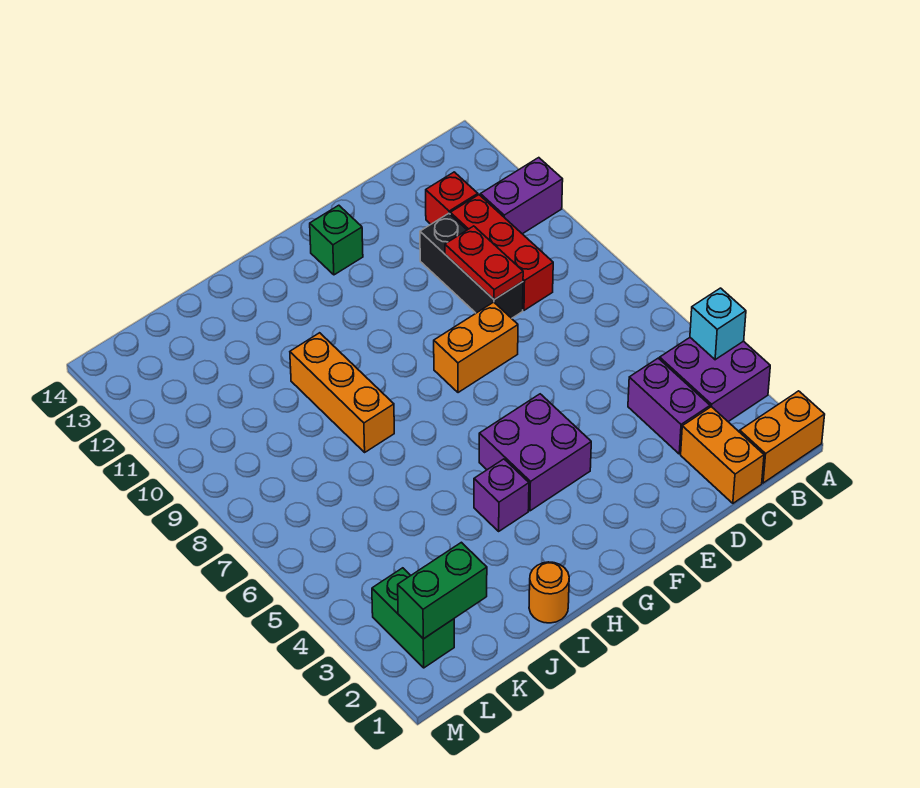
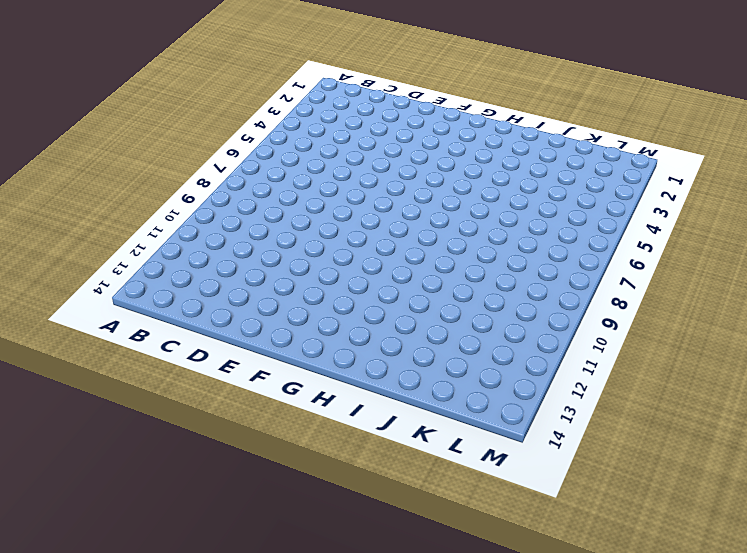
none -> orange brick A1:B1 level 1
none -> purple brick A3:B4 level 1
none -> purple brick A11:B11 level 1

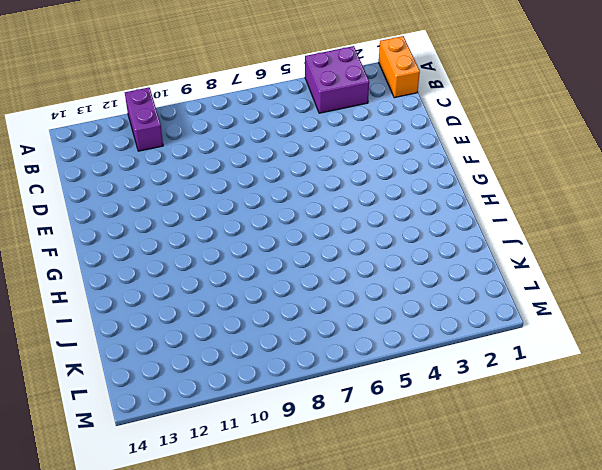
none -> orange brick C1:C2 level 1
none -> purple brick C3:C4 level 1
none -> red brick C9:C11 level 1

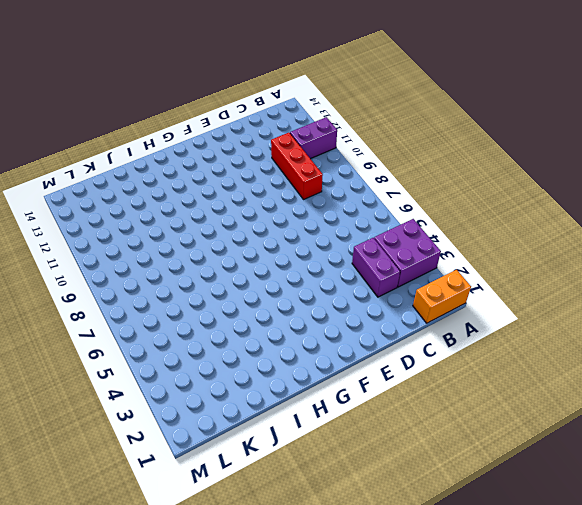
none -> orange brick C1:C2 level 1
none -> red brick C12 level 1
none -> black brick D9:D11 level 1

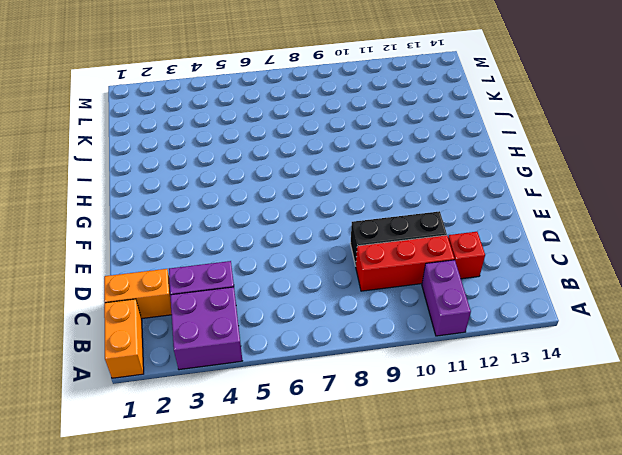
none -> orange brick E8:F8 level 1
none -> purple brick F4:G5 level 1
none -> green brick F13 level 1

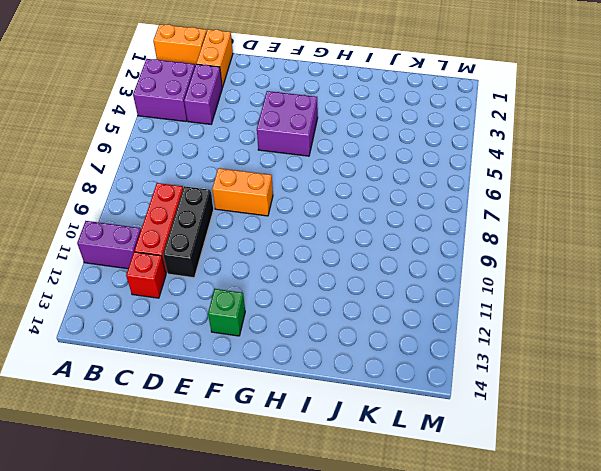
none -> purple brick H4 level 1
none -> orange round brick I1 level 1
none -> orange brick I8:I10 level 1

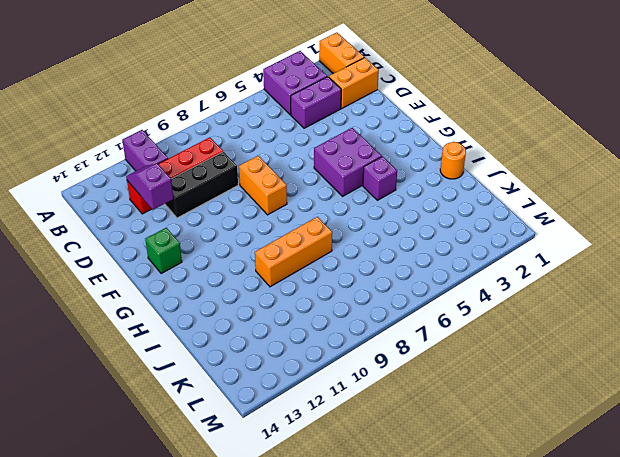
purple slope C12:D12 level 2 top D -> none
none -> green brick L2:L3 level 1
none -> cyan brick A4 level 2
none -> red plate D9:D10 level 2

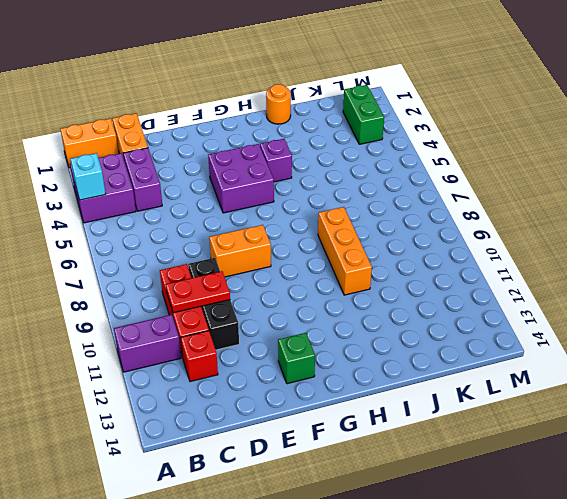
red plate C10:D10 level 2 -> red plate D9:D10 level 2
none -> green brick K2:L2 level 2

